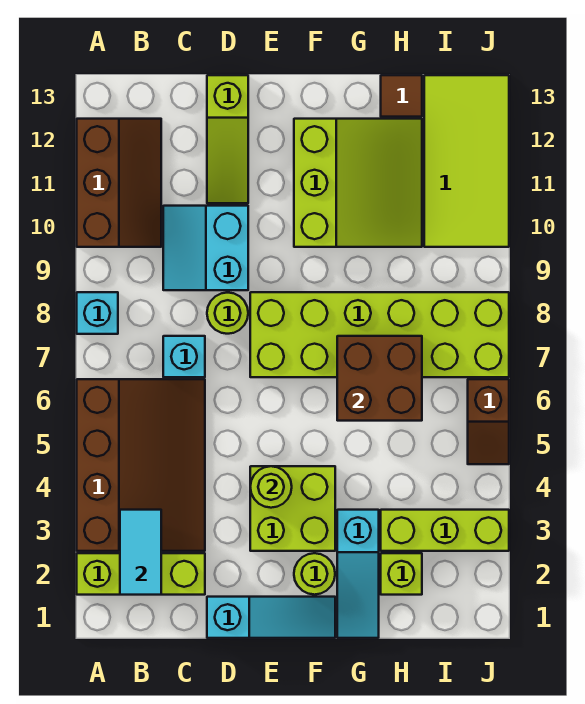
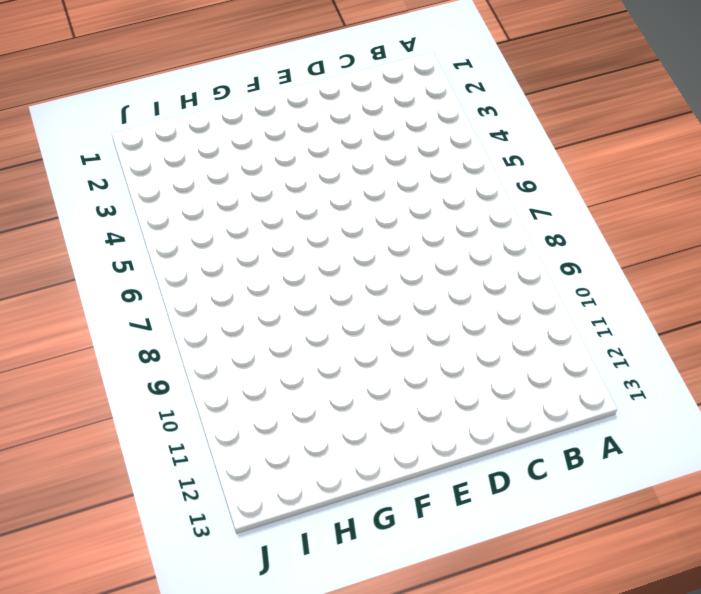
none -> lime brick A2:C2 level 1
none -> brown slope A3:C6 level 1 top A
none -> cyan brick A8 level 1

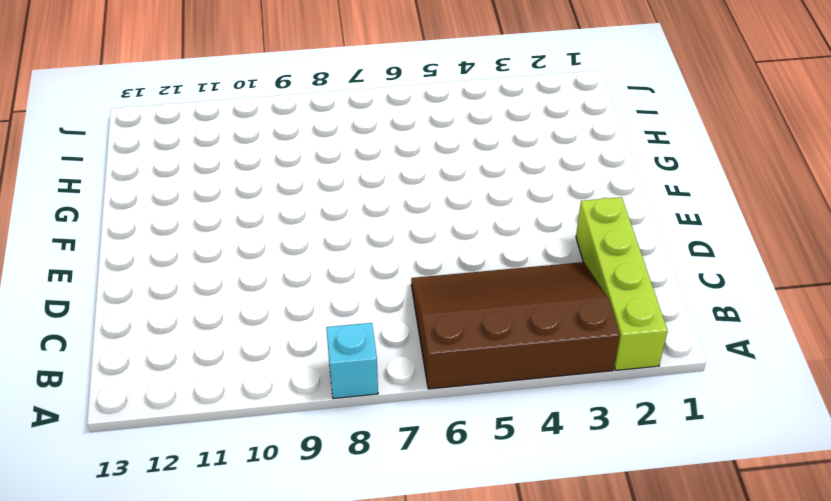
lime brick A2:D2 level 1 -> lime brick A2:C2 level 1
none -> brown slope A10:B12 level 1 top A
none -> cyan brick C7 level 1
none -> cyan slope C9:D10 level 1 top D

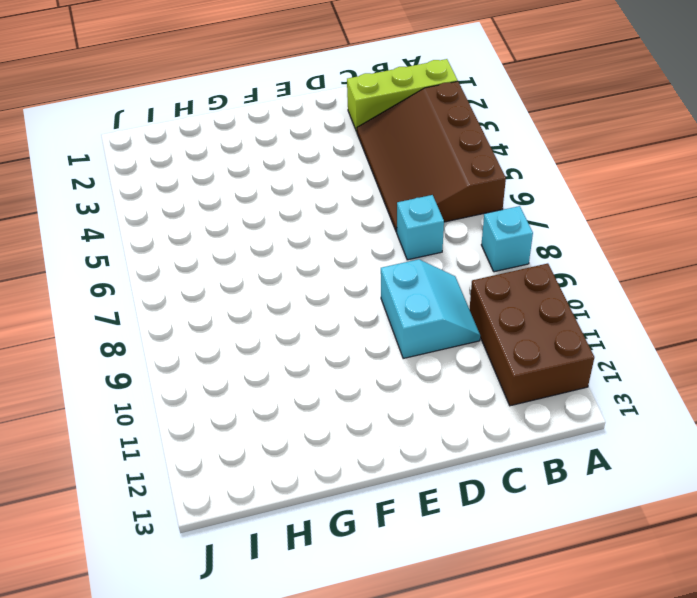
brown brick A10:B12 level 1 -> brown slope A10:B12 level 1 top A
none -> cyan slope D1:F1 level 1 top D
none -> lime round brick D8 level 1
none -> lime slope D11:D13 level 1 top 13

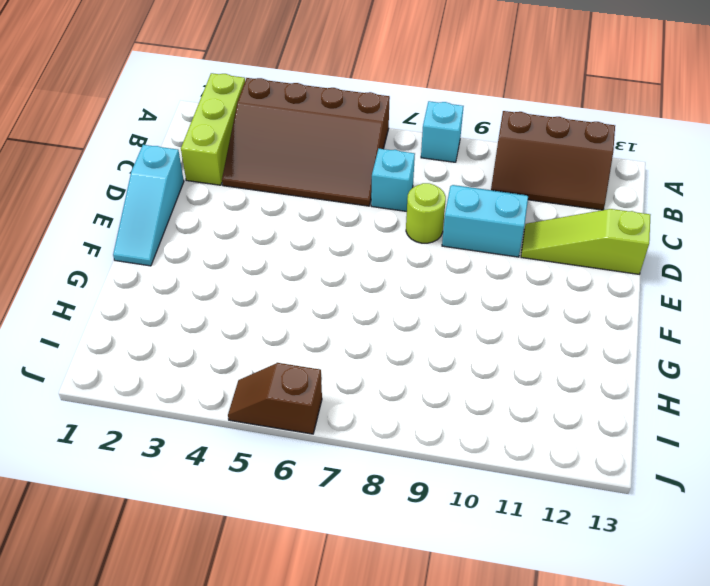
none -> lime brick E3:F4 level 1
none -> lime brick E7:J8 level 1
none -> lime round brick F2 level 1

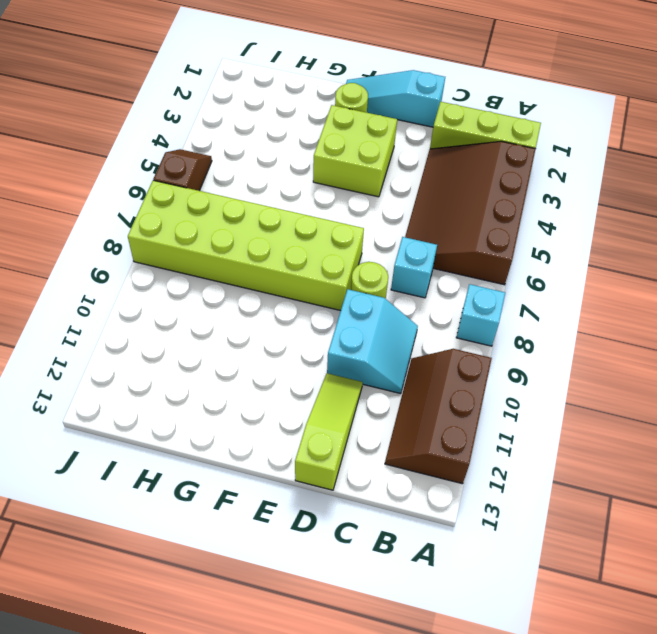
none -> lime slope F10:H12 level 1 top F
none -> cyan slope G1:G3 level 1 top 3
none -> lime brick H2 level 1

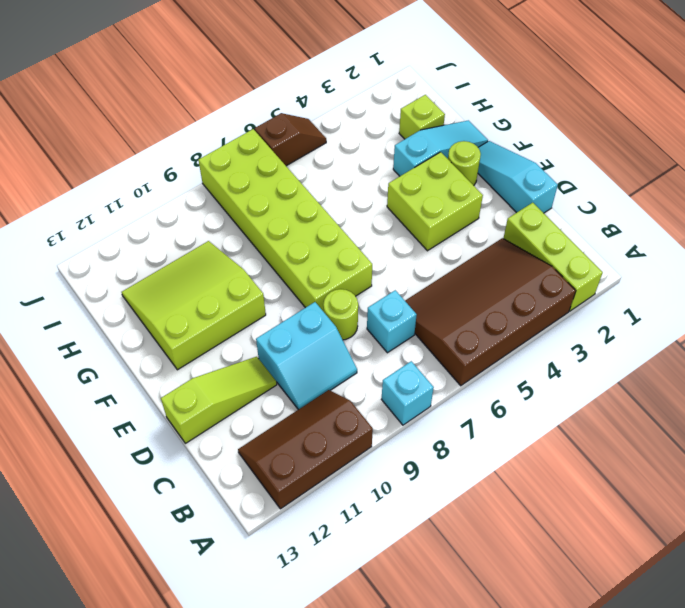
none -> lime brick H3:J3 level 1
none -> brown tile H13 level 1
none -> lime tile I10:J13 level 1

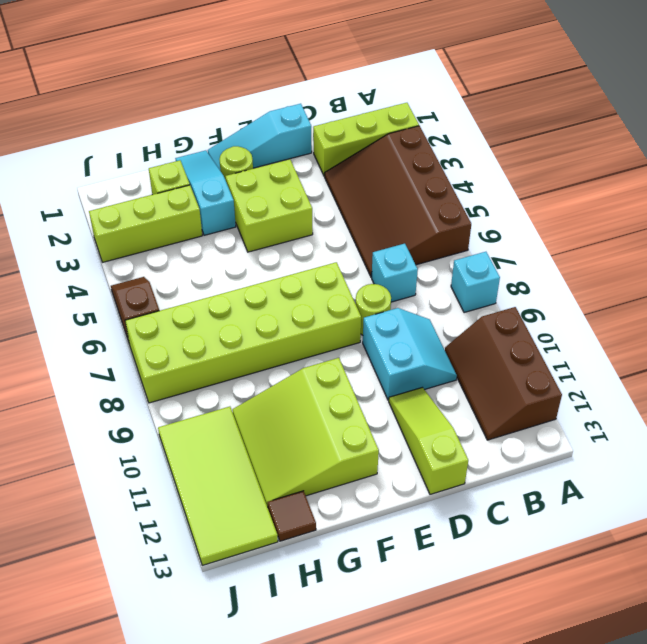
none -> cyan tile B2:B3 level 2
none -> lime round brick E4 level 2
none -> brown brick G6:H7 level 2

